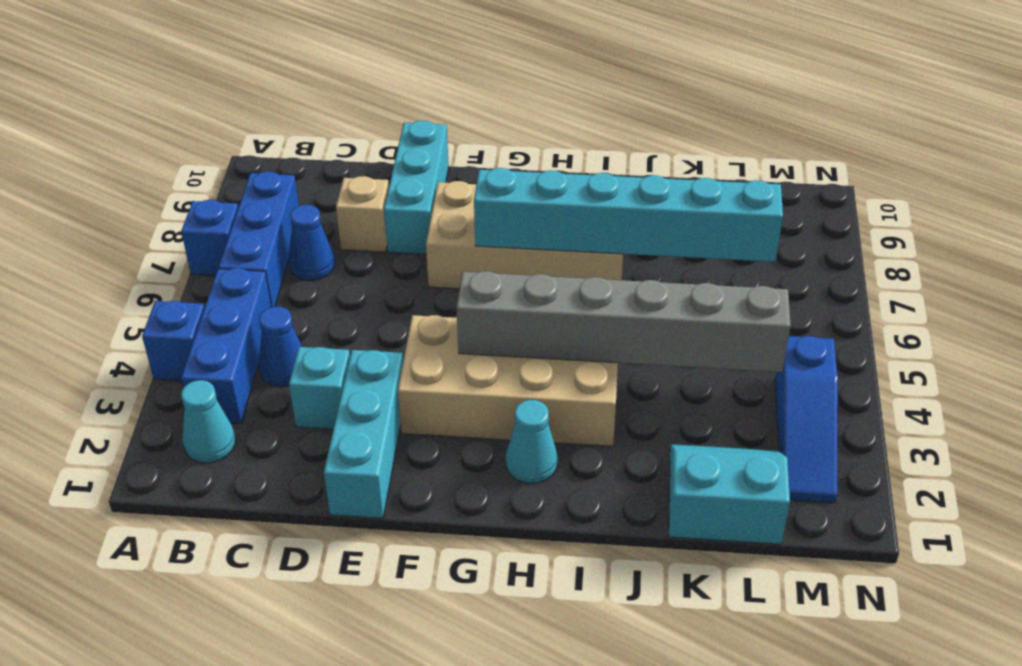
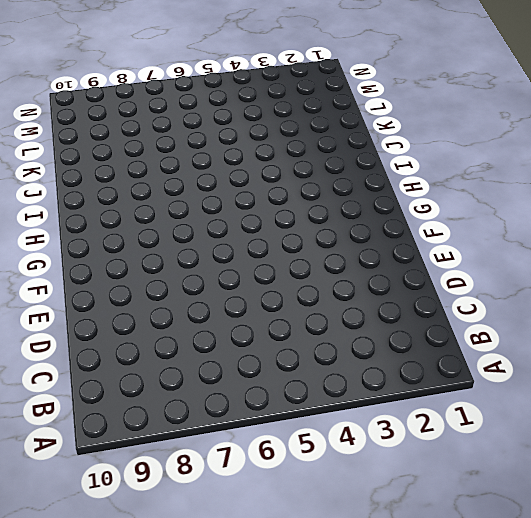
none -> blue brick A4 level 1
none -> blue brick A7 level 1
none -> cyan cone B2 level 1

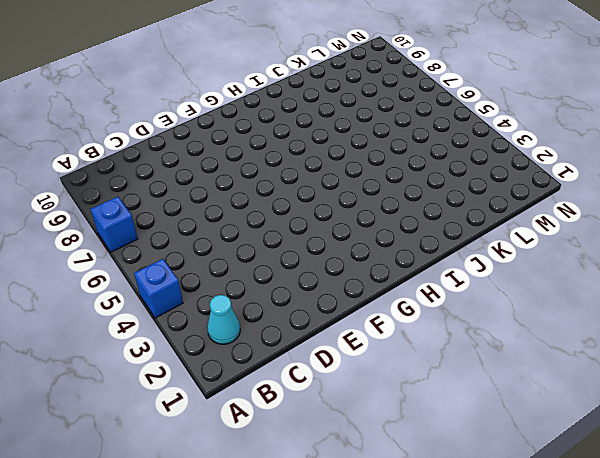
none -> blue brick B3:B5 level 1
none -> blue brick B6:B8 level 1
none -> blue cone C4 level 1

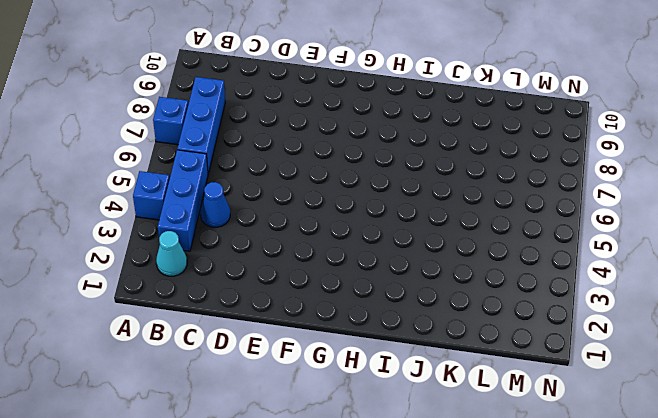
none -> blue cone C7 level 1
none -> cyan brick D3 level 1
none -> tan brick D8 level 1

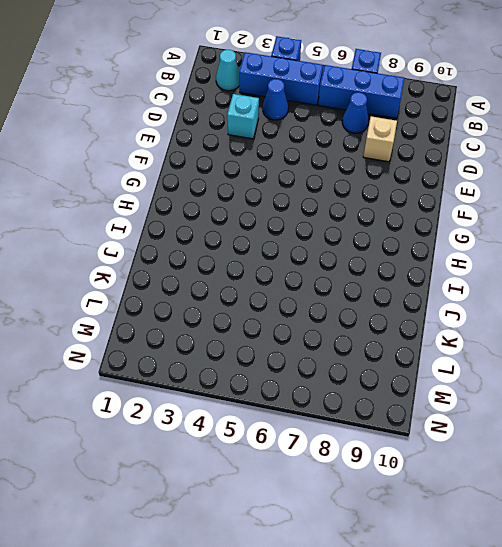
none -> cyan brick E1:E3 level 1
none -> cyan brick E8:E10 level 1
none -> tan brick F3:I4 level 1

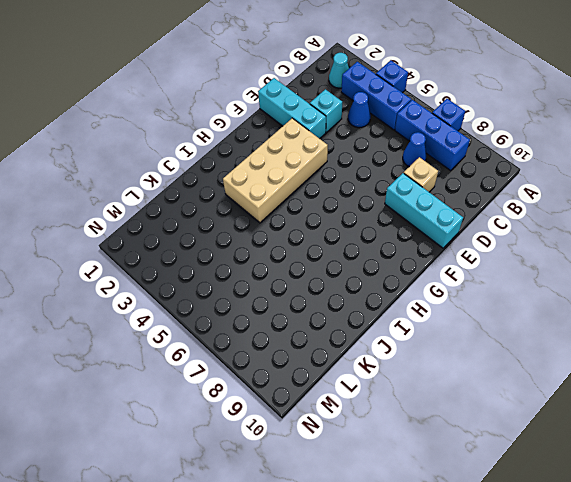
none -> tan brick F7:I8 level 1
none -> cyan cone H2 level 1
none -> cyan slope K1:L2 level 1 top 1

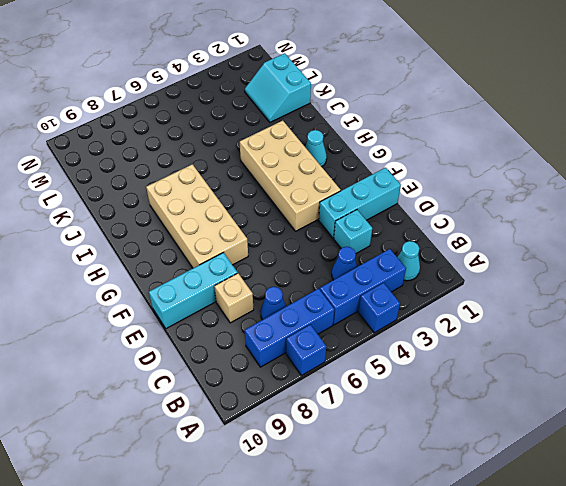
none -> blue slope M2:M4 level 1 top 4
none -> grey brick G4:L4 level 2
none -> cyan brick G7:L7 level 2

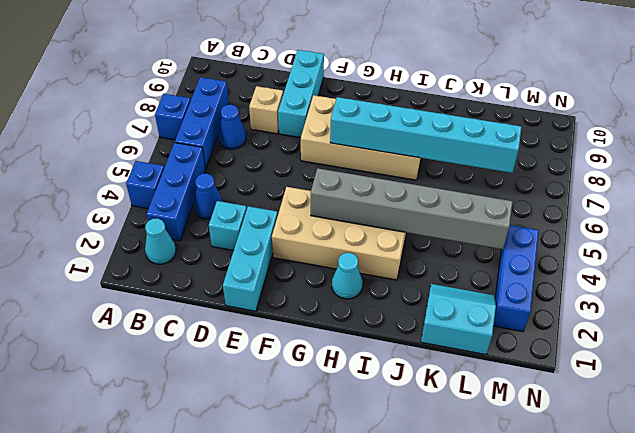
blue brick M2:M4 level 1 -> blue slope M2:M4 level 1 top 4

